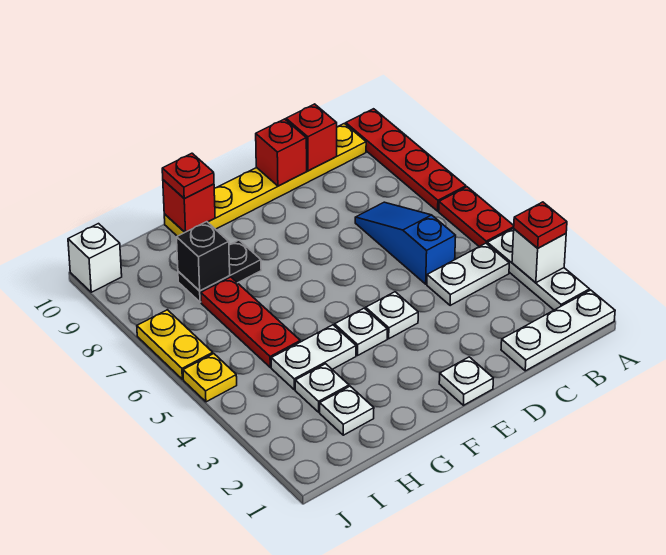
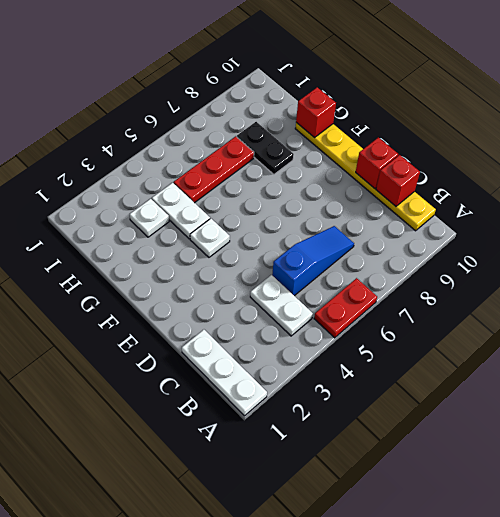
none -> white plate A2:A4 level 1
none -> red plate A7:A10 level 1
none -> white plate E1 level 1

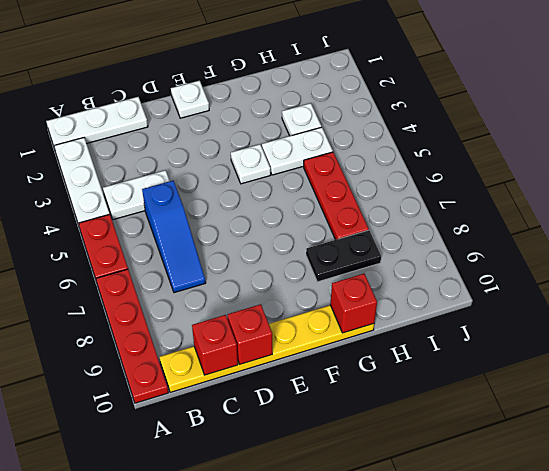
none -> white plate E4 level 1
none -> white plate H2 level 1
none -> yellow plate J5 level 1

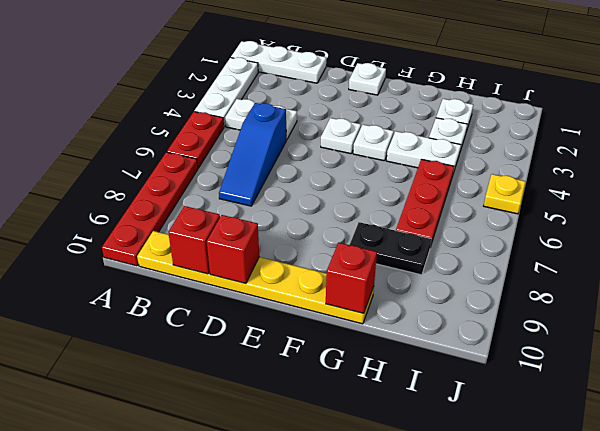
none -> yellow plate J6:J7 level 1
none -> white brick J10 level 1
none -> white brick A3 level 2

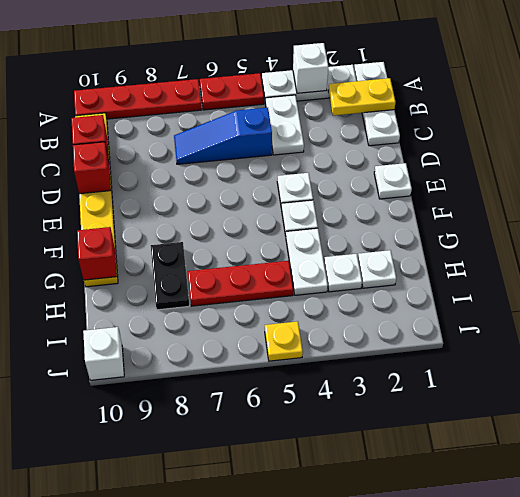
yellow plate B1:B2 level 2 -> yellow plate J6:J7 level 1
none -> black brick H8 level 2
none -> red plate A3 level 3
none -> red plate G10 level 3

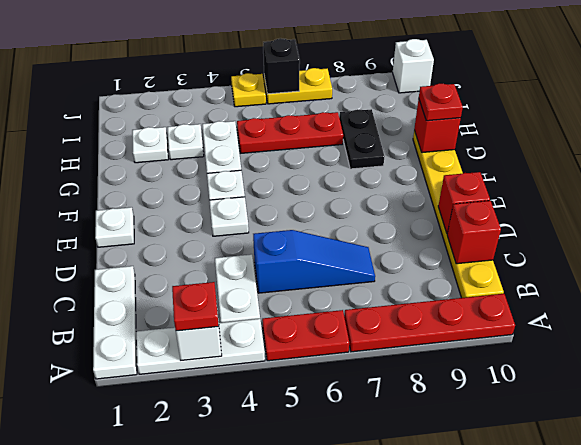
black brick J6 level 2 -> black brick H8 level 2

